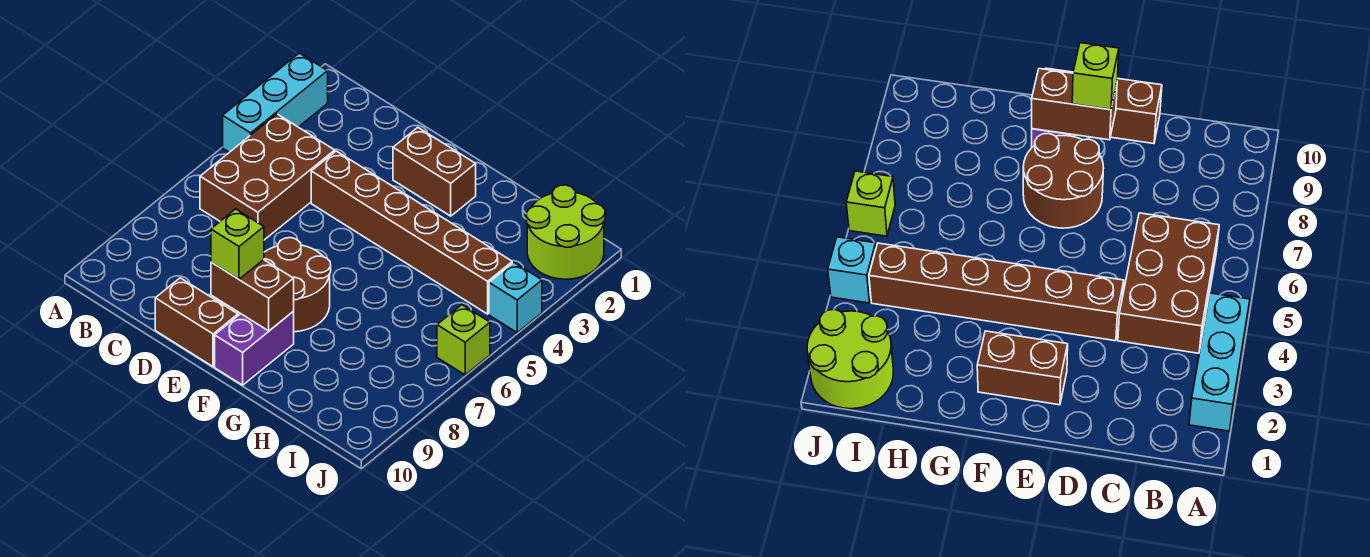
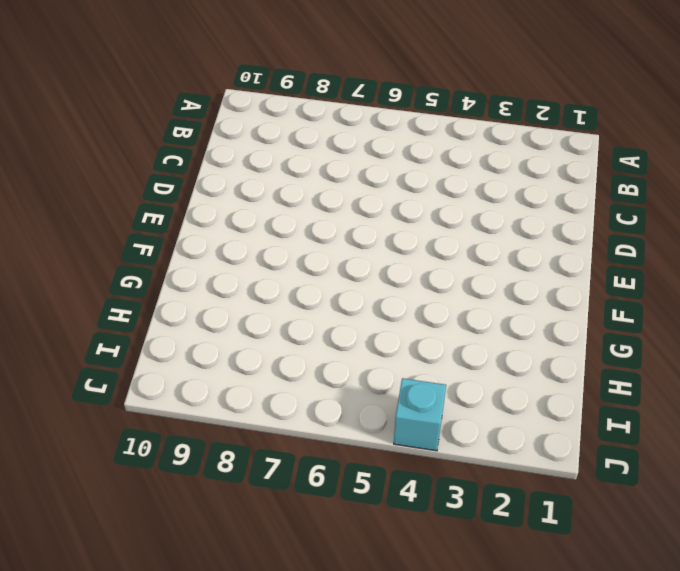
none -> cyan brick A2:A4 level 1
none -> brown brick B4:C6 level 1
none -> brown brick D4:I4 level 1

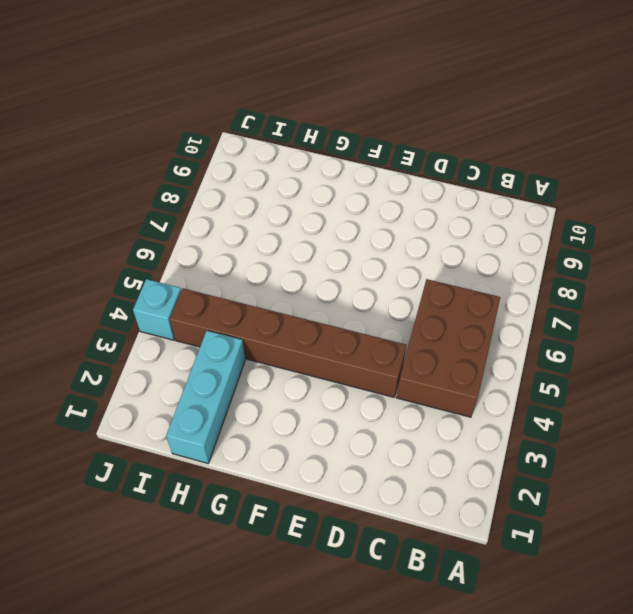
cyan brick H1:H3 level 1 -> cyan brick A2:A4 level 1
none -> brown brick D10:E10 level 1
none -> brown brick E2:F2 level 1
none -> brown round brick E7:F8 level 1

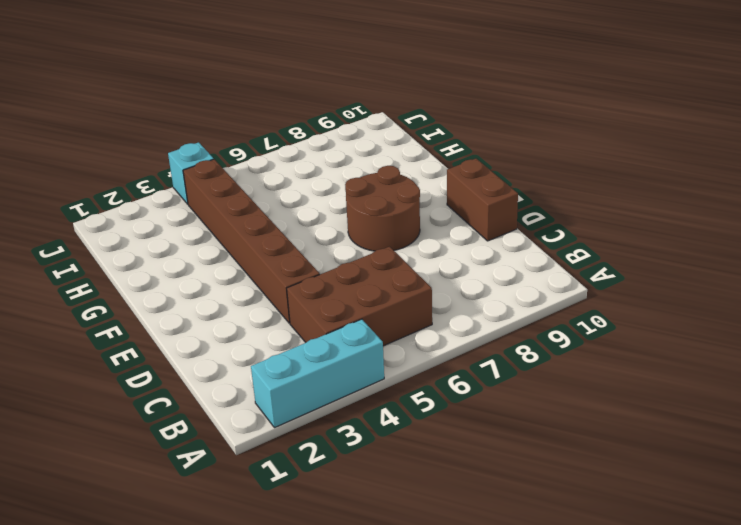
none -> brown brick E2:F2 level 1
none -> purple brick F9:F10 level 1
none -> lime round brick I1:J2 level 1

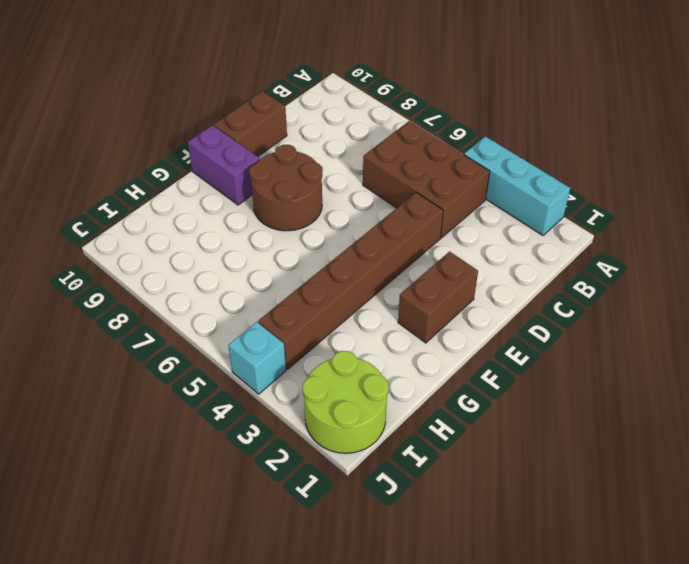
none -> lime brick J6 level 1
none -> brown brick E9:F9 level 2
none -> lime brick E9 level 3

